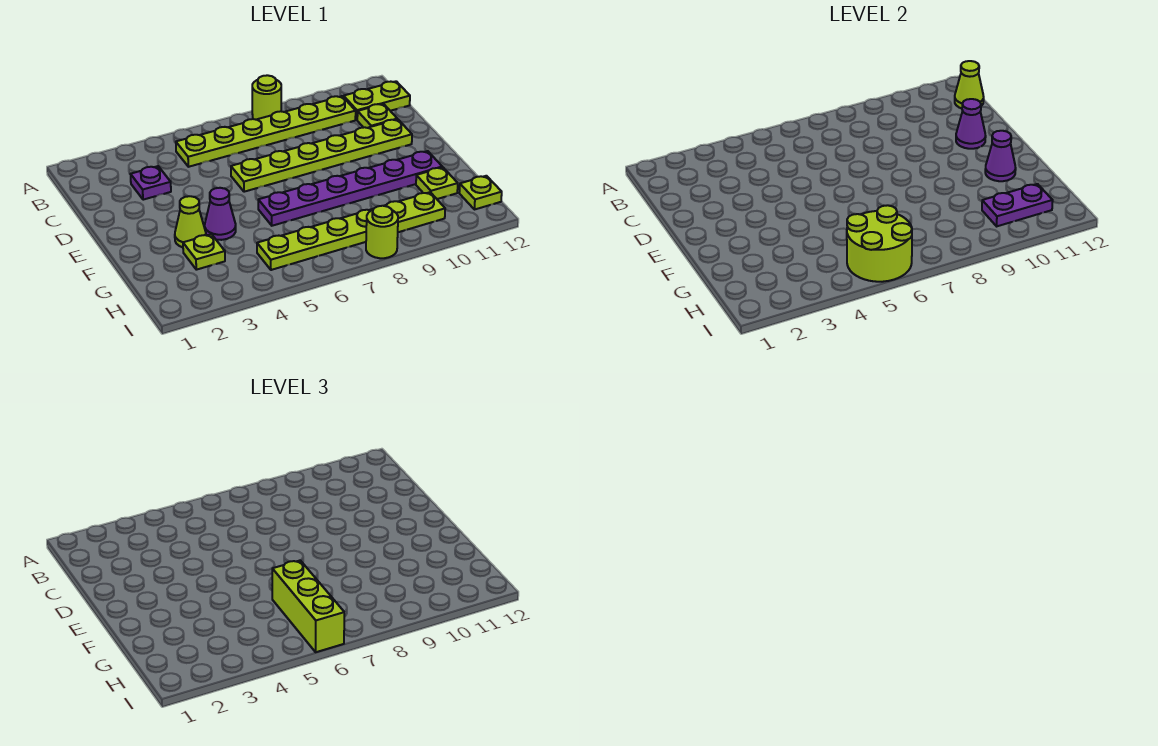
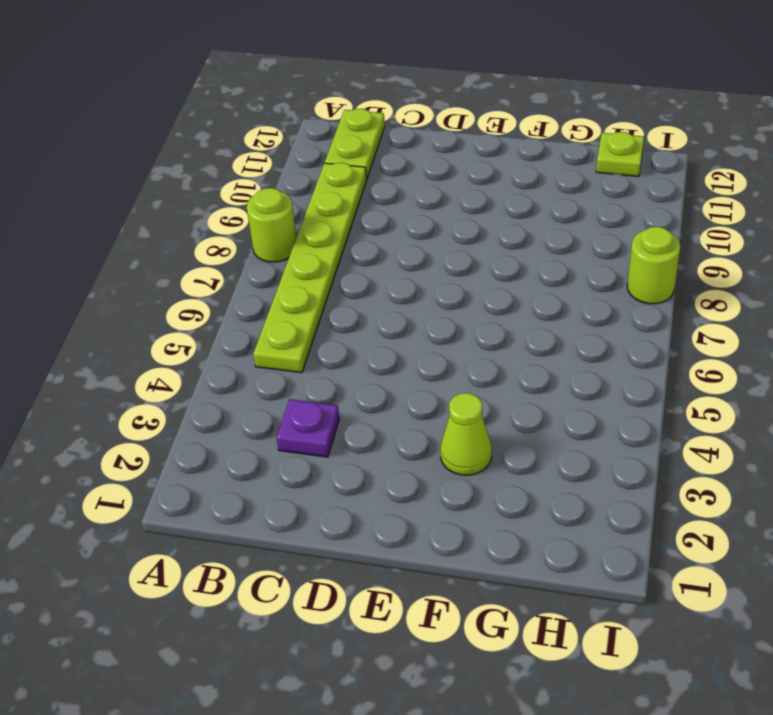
none -> lime plate C11 level 1
none -> lime plate D6:D11 level 1
none -> purple cone F4 level 1

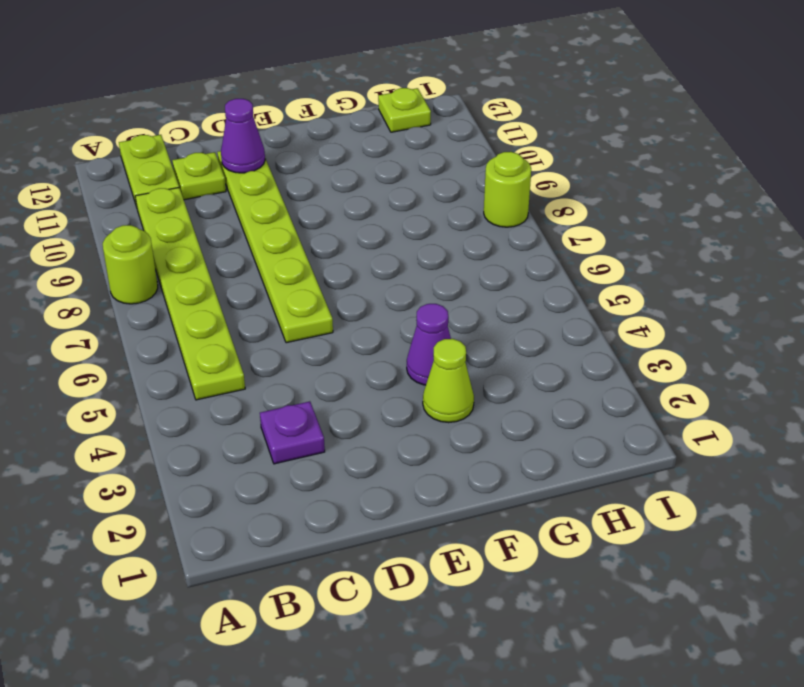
none -> purple plate F6:F11 level 1
none -> lime plate G3 level 1
none -> lime plate G11 level 1

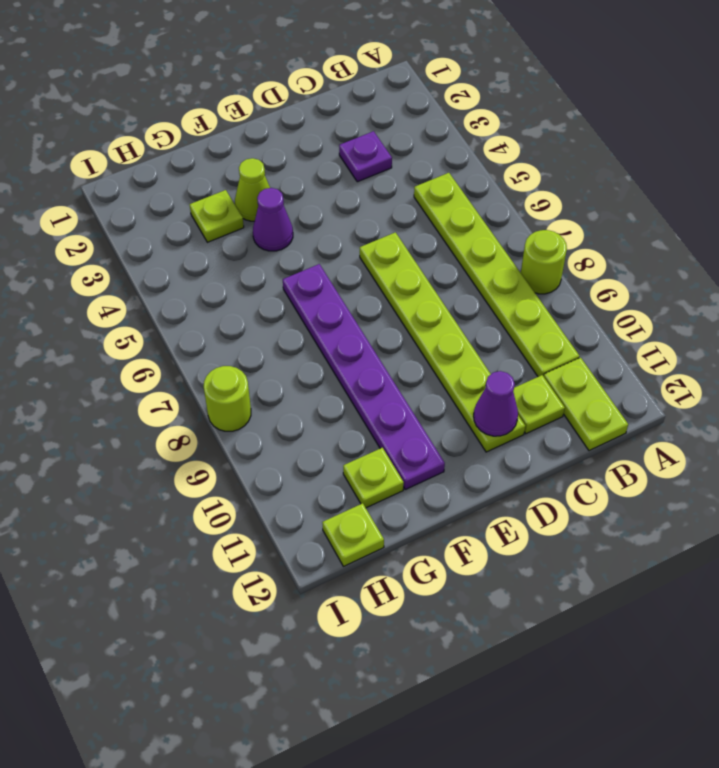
none -> lime plate H5:H10 level 1
none -> lime cone B12 level 2
none -> purple cone F11 level 2

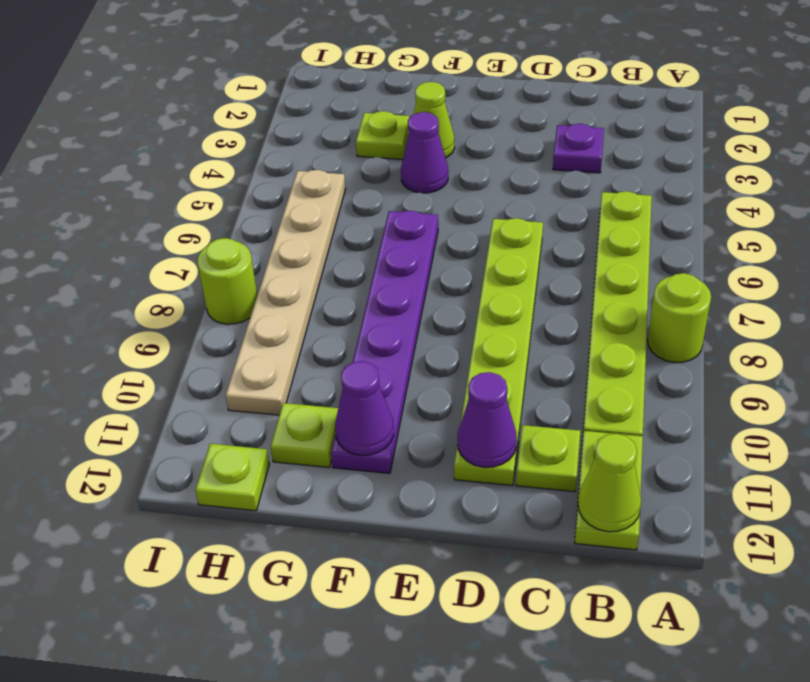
tan plate H5:H10 level 1 -> lime plate H5:H10 level 1
none -> lime round brick H5:I6 level 2
none -> purple plate H10:H11 level 2
none -> lime brick G6:I6 level 3

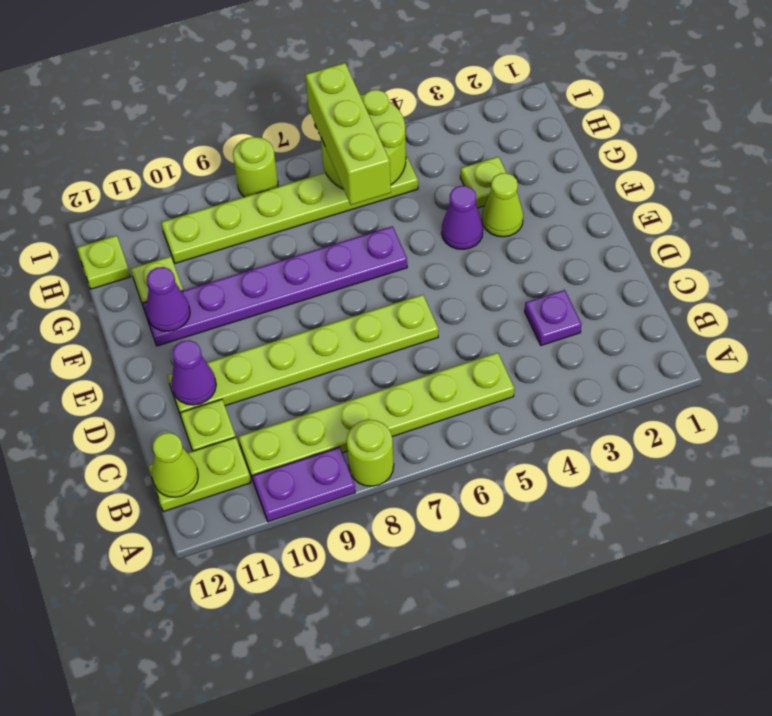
purple plate A9:A10 level 1 -> purple plate H10:H11 level 2

